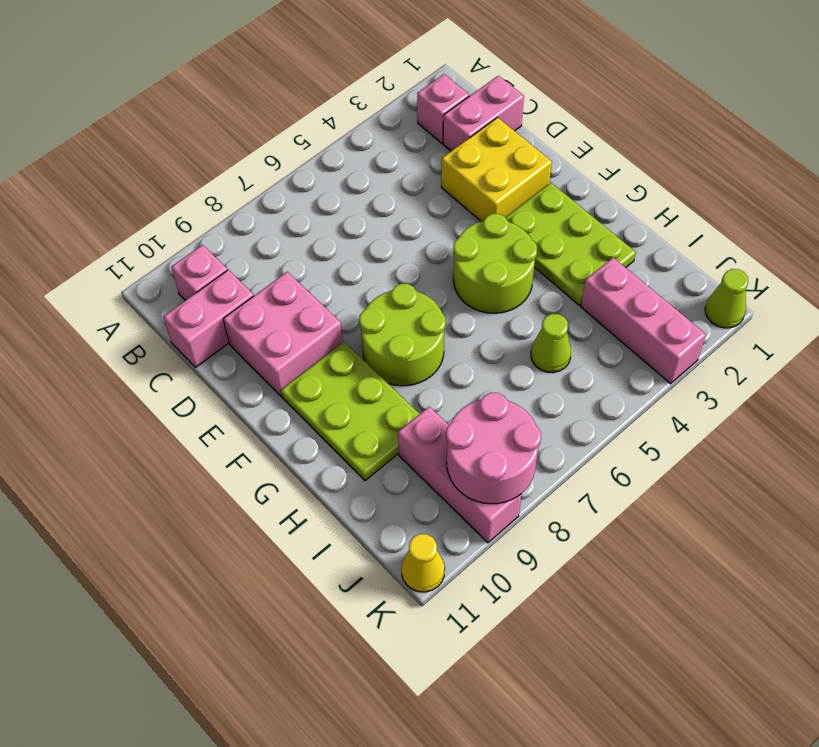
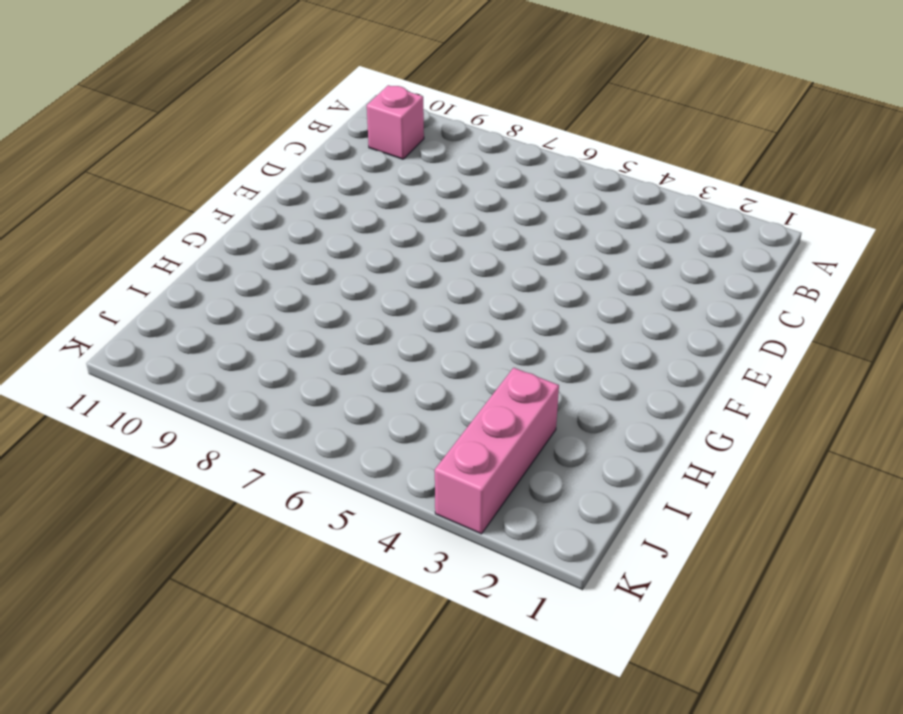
none -> pink brick B2 level 1
none -> pink brick C1:C2 level 1
none -> pink brick C10:C11 level 1

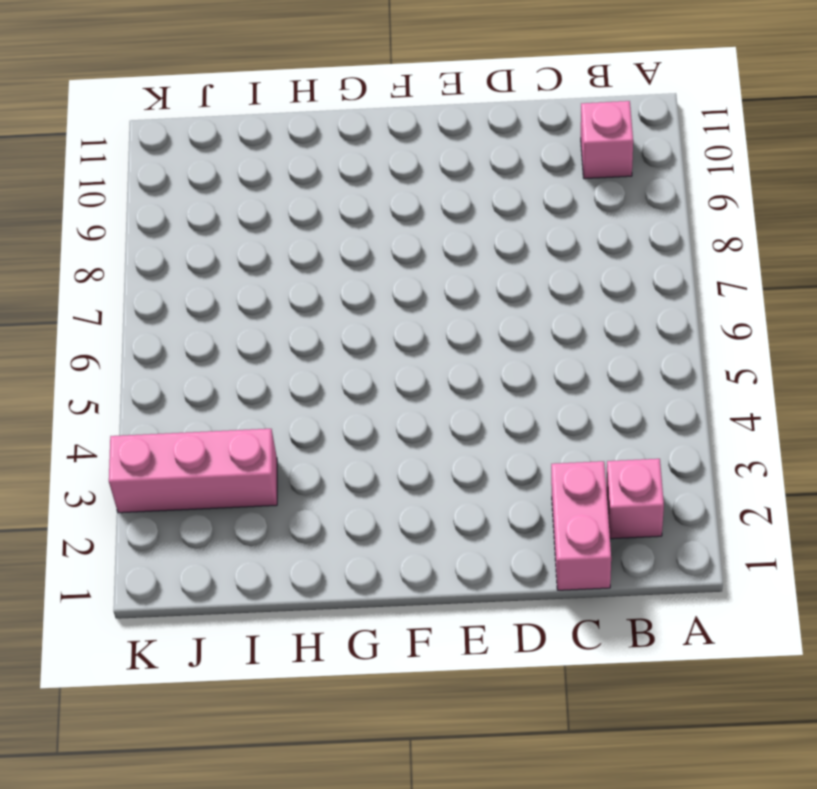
none -> pink brick C10:C11 level 1
none -> yellow brick D2:E3 level 1
none -> pink brick D9:E10 level 1

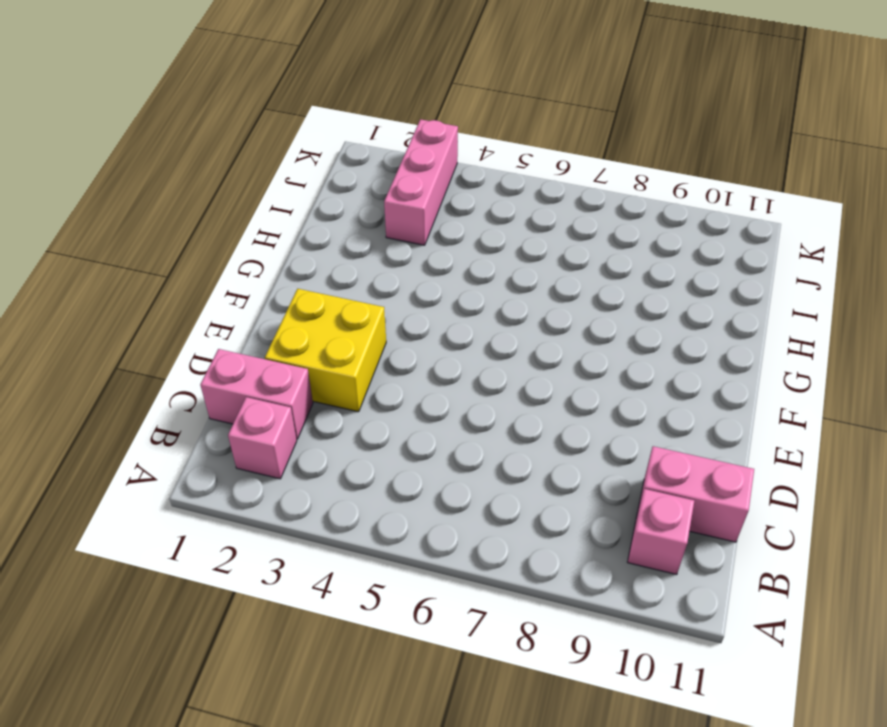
none -> pink brick D9:E10 level 1
none -> lime plate F2:H3 level 1
none -> lime round brick F4:G5 level 1

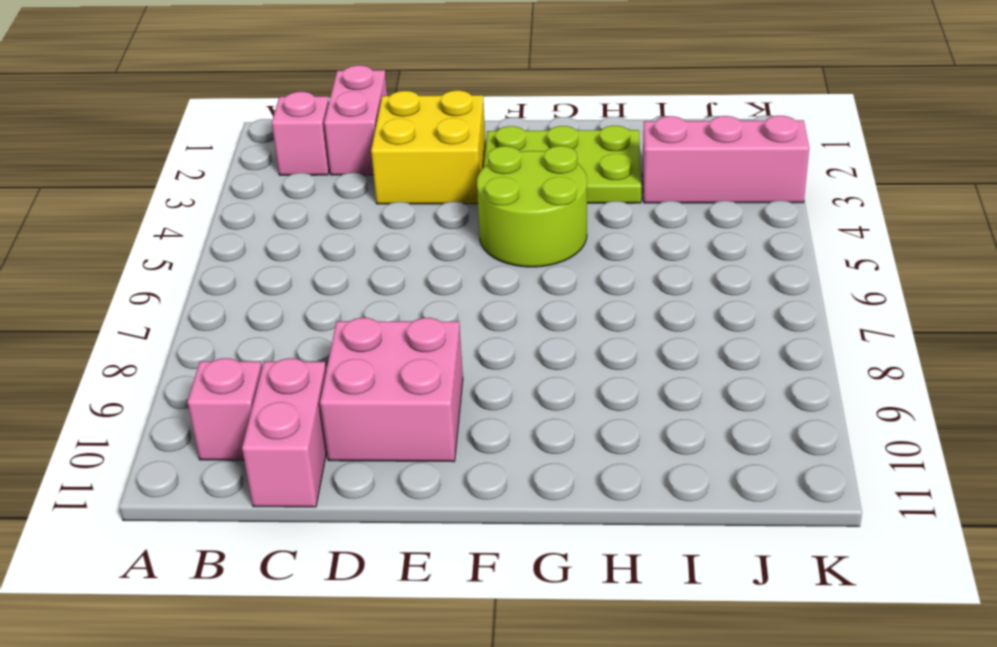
none -> lime round brick F7:G8 level 1
none -> lime plate F9:H10 level 1
none -> lime cone I5 level 1

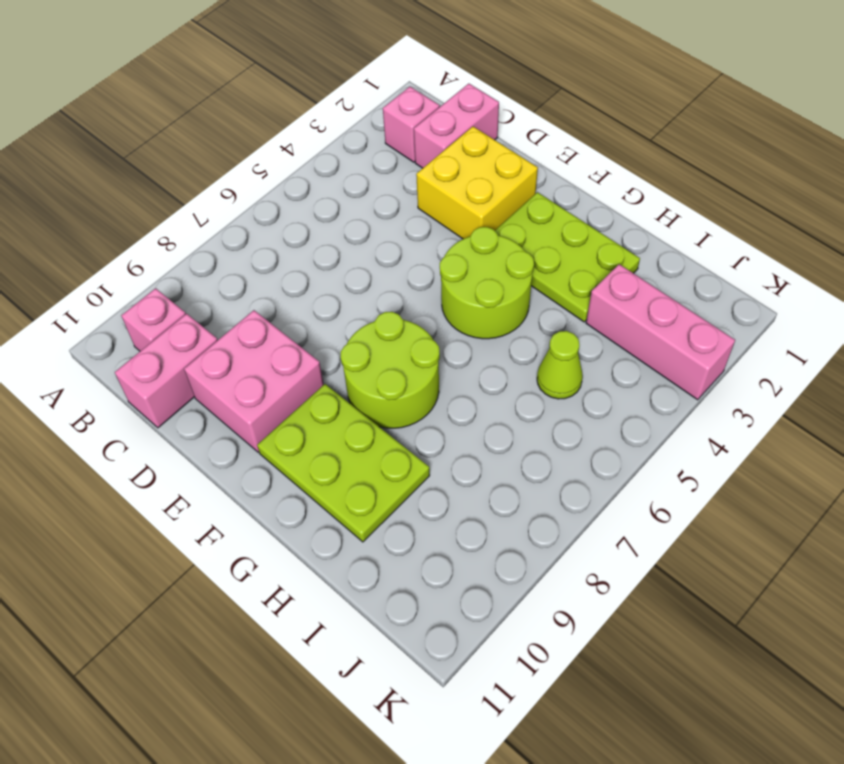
none -> pink brick I9:K9 level 1
none -> lime cone K1 level 1
none -> yellow cone K11 level 1

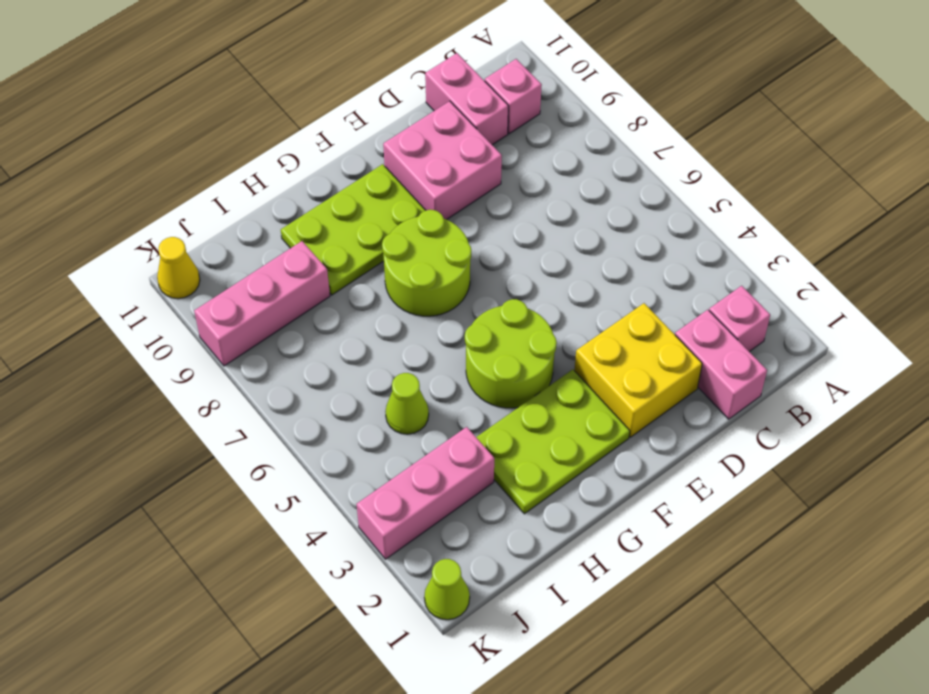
none -> pink round brick J8:K9 level 2

